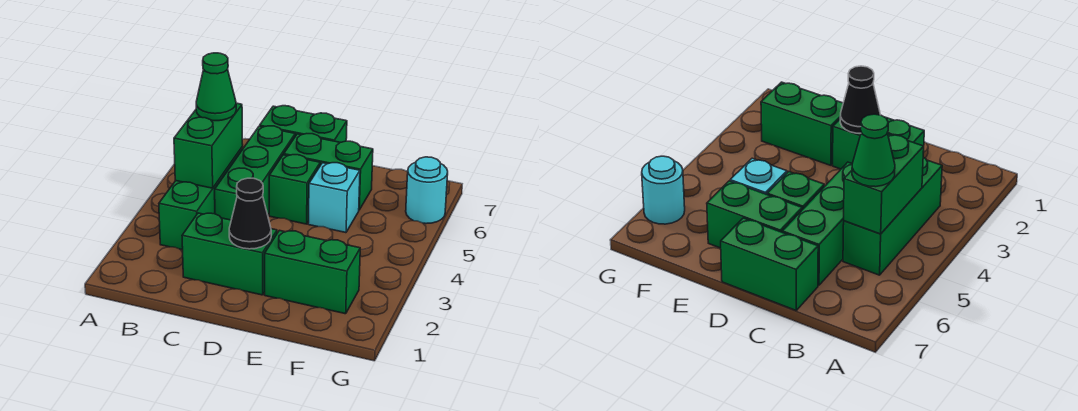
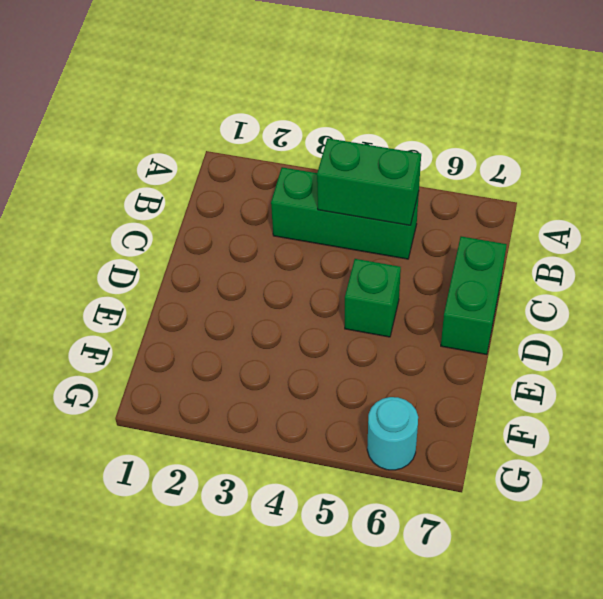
none -> green brick C2:D2 level 1
none -> green brick C4:C6 level 1
none -> green brick D6:E6 level 1

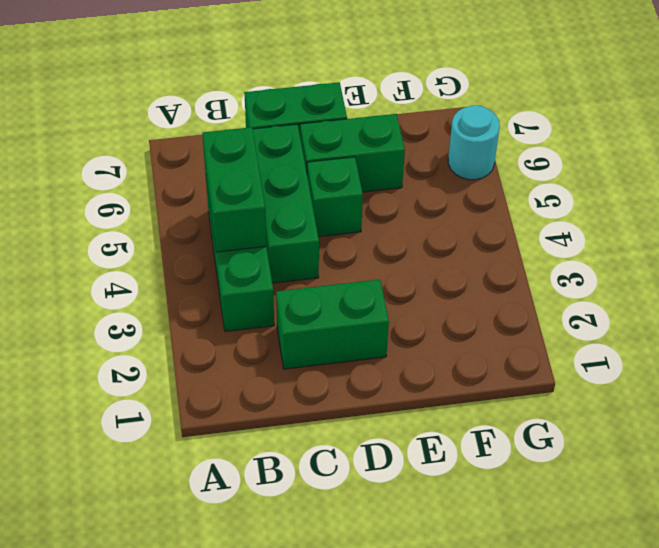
none -> green brick E2:F2 level 1
none -> cyan brick E5 level 1
none -> black cone D2 level 2

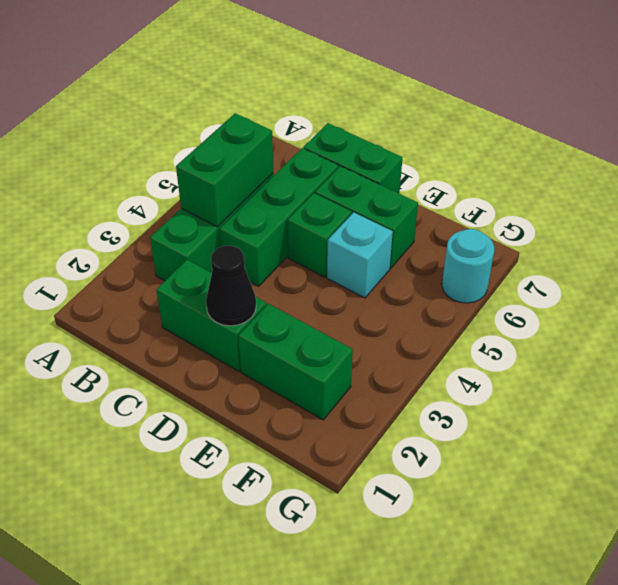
none -> green cone B5 level 3

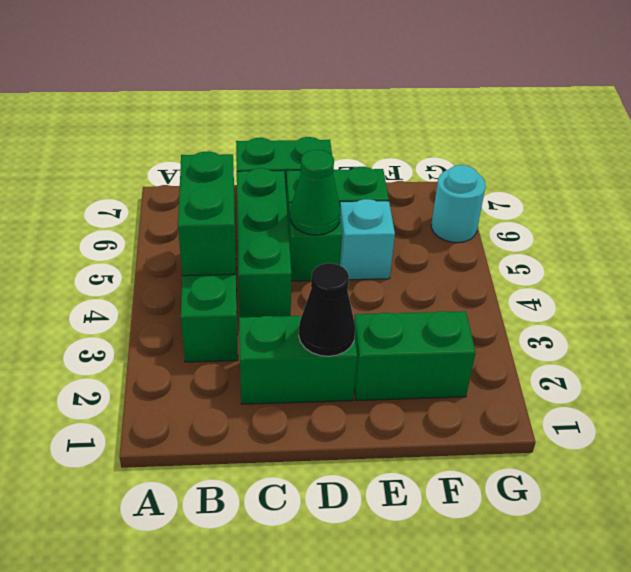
green cone D5 level 2 -> green cone B5 level 3

